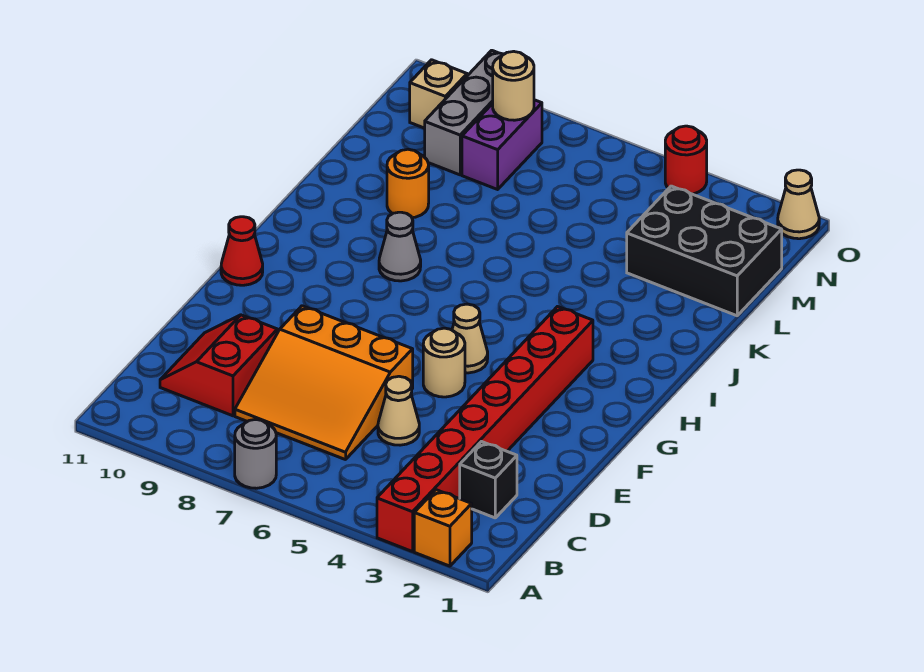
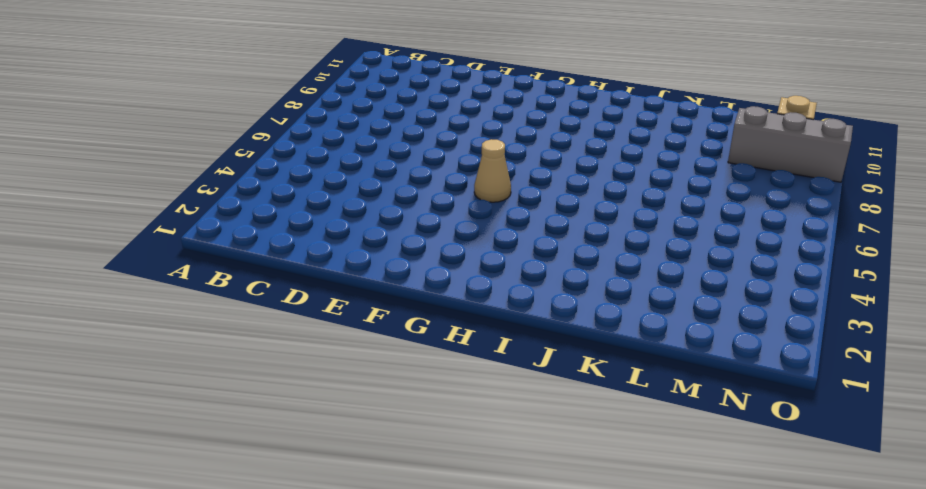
none -> orange brick A2 level 1
none -> red brick A3:H3 level 1
none -> grey round brick A7 level 1

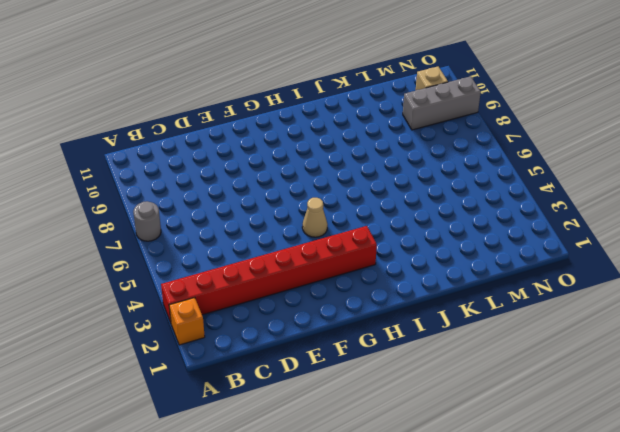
none -> black brick C2 level 1
none -> orange slope C6:E8 level 1 top E
none -> red slope C9:D10 level 1 top 9

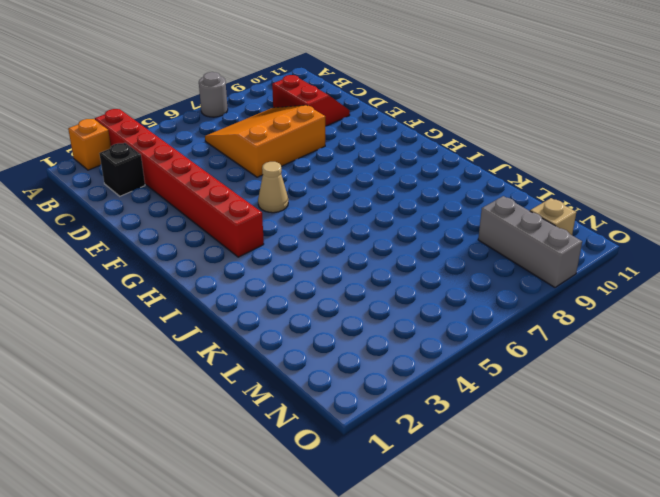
none -> tan cone D5 level 1
none -> tan round brick F5 level 1
none -> red cone G11 level 1

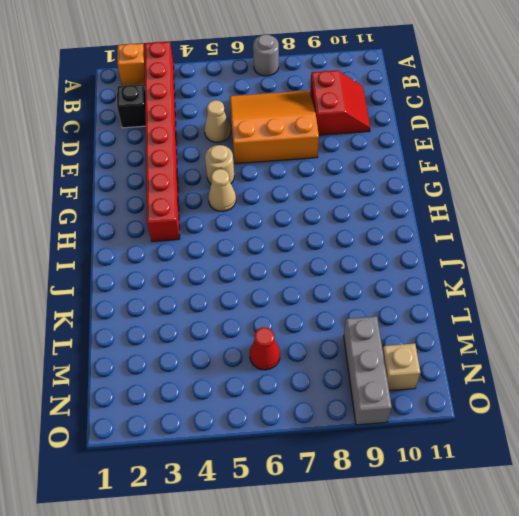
red cone M6 level 1 -> red cone G11 level 1
none -> grey cone I8 level 1
none -> orange round brick K9 level 1
none -> black brick L1:M3 level 1

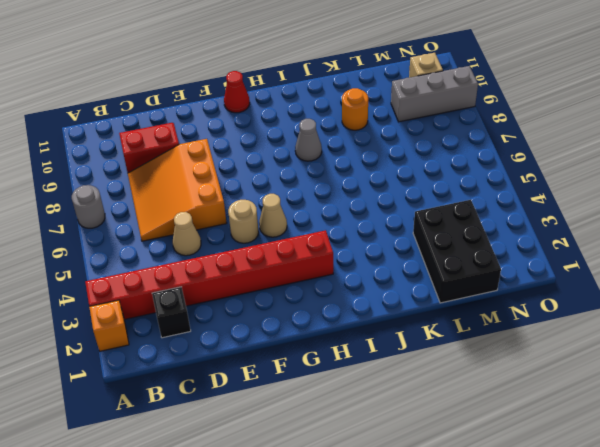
none -> purple brick M8:N8 level 1
none -> tan cone O1 level 1
none -> red round brick O4 level 1

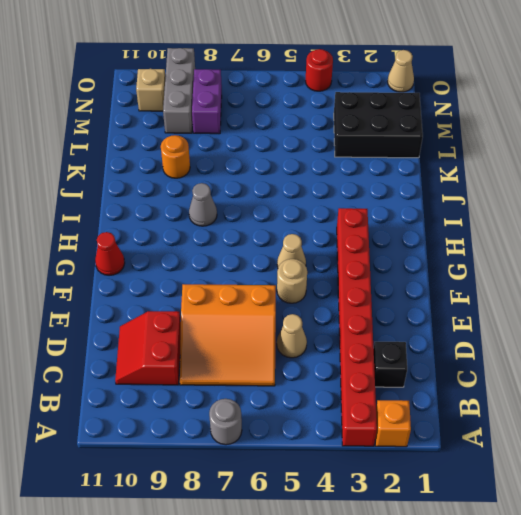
none -> tan round brick N8 level 2

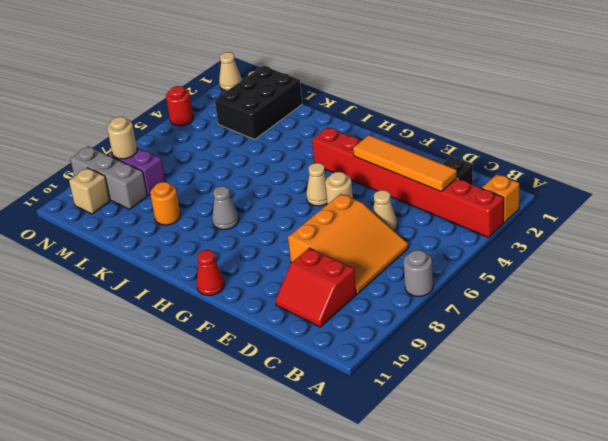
orange tile C3:F3 level 2 -> none

